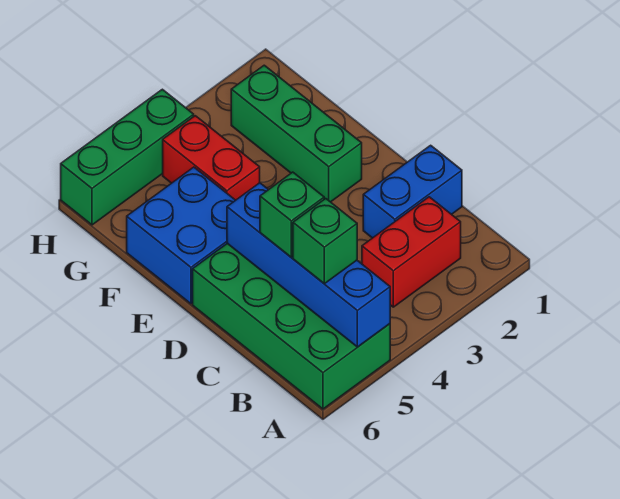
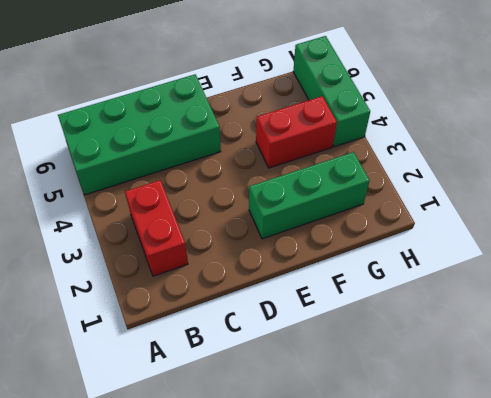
none -> blue brick C1:C2 level 1
none -> blue brick E5:F6 level 1

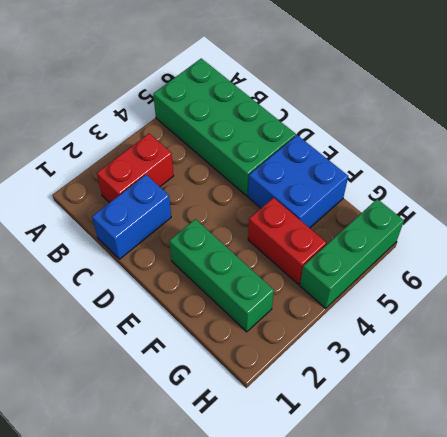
none -> blue brick A5:D5 level 2
none -> green brick B5 level 3

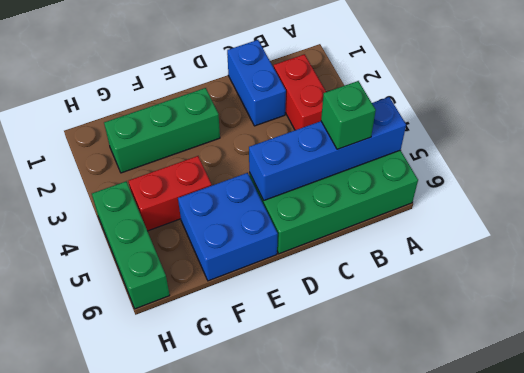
none -> green brick C5 level 3

